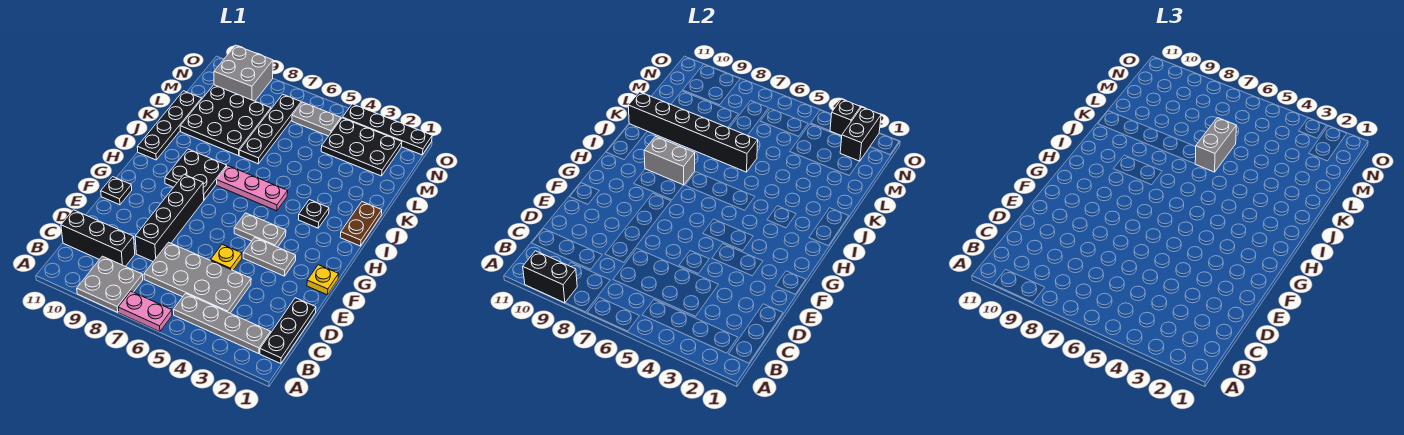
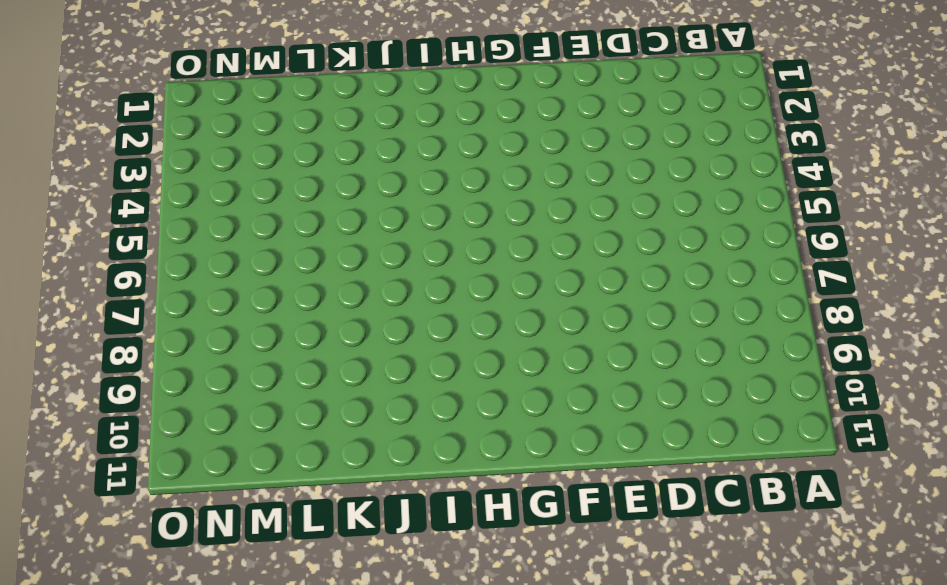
none -> pink plate A6:A7 level 1
none -> grey plate A8:B9 level 1
none -> black plate B1:D1 level 1

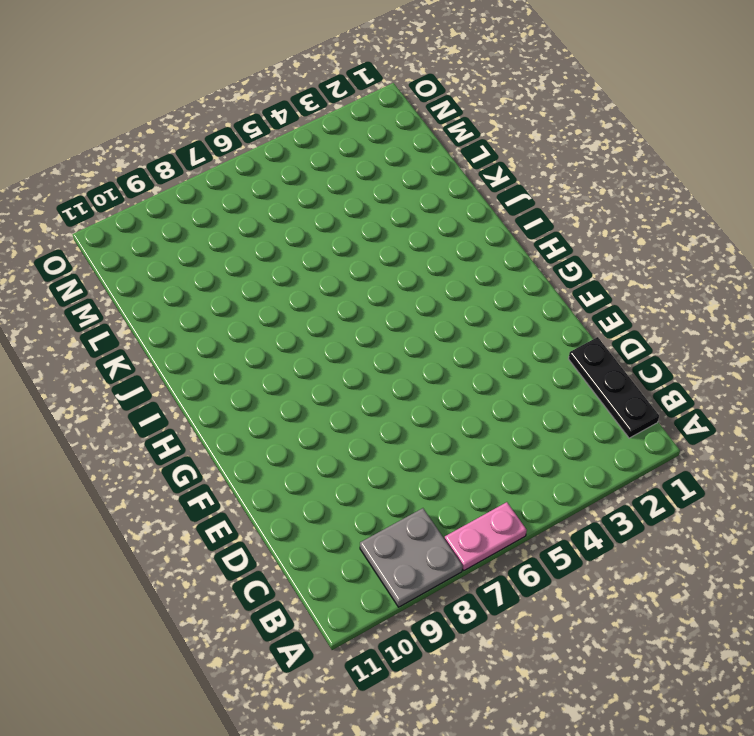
none -> grey plate B2:B5 level 1
none -> grey plate C4:D7 level 1
none -> black brick C9:C11 level 1

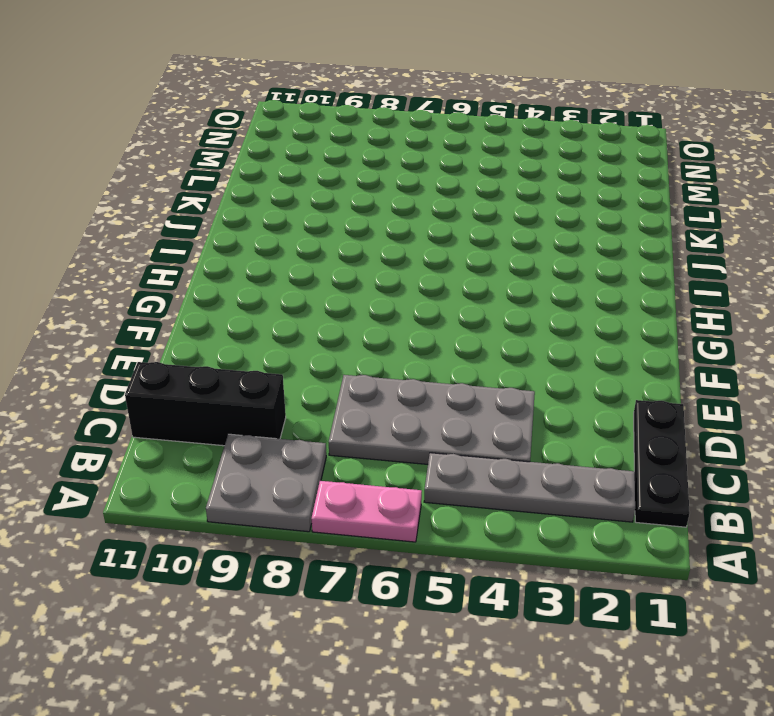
none -> black brick D8:G8 level 1
none -> yellow plate E5 level 1
none -> yellow plate F1 level 1

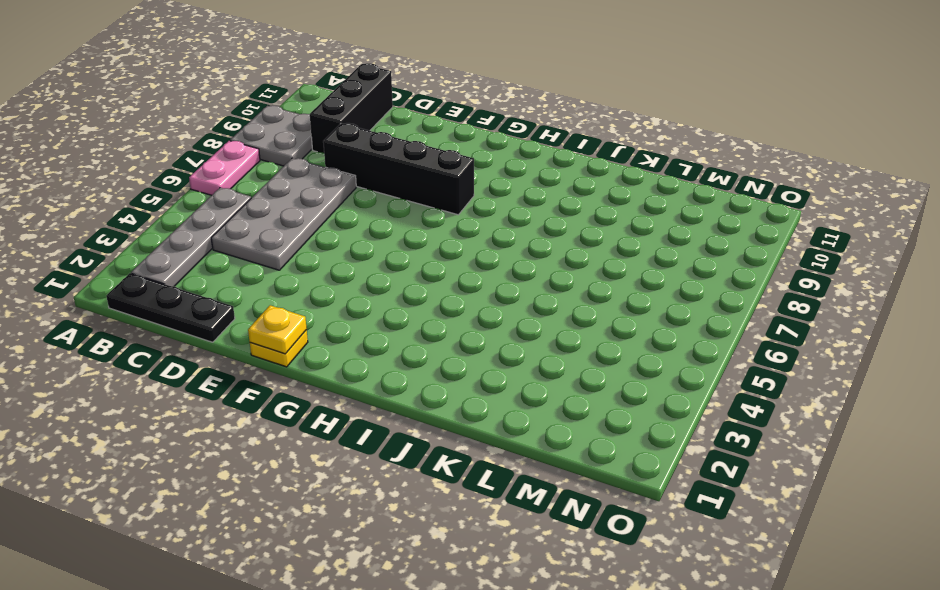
yellow plate F1 level 2 -> yellow plate E5 level 1
none -> grey plate F3:F4 level 1
none -> black plate F11 level 1
none -> grey plate G4:G5 level 1

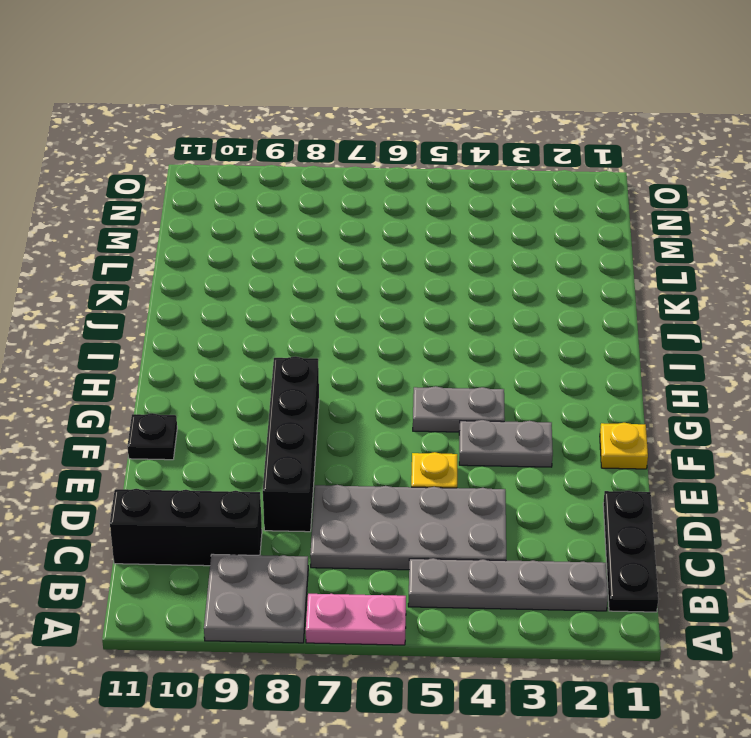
none -> black plate H8:I9 level 1
none -> brown plate I1:J1 level 1
none -> black plate I3 level 1

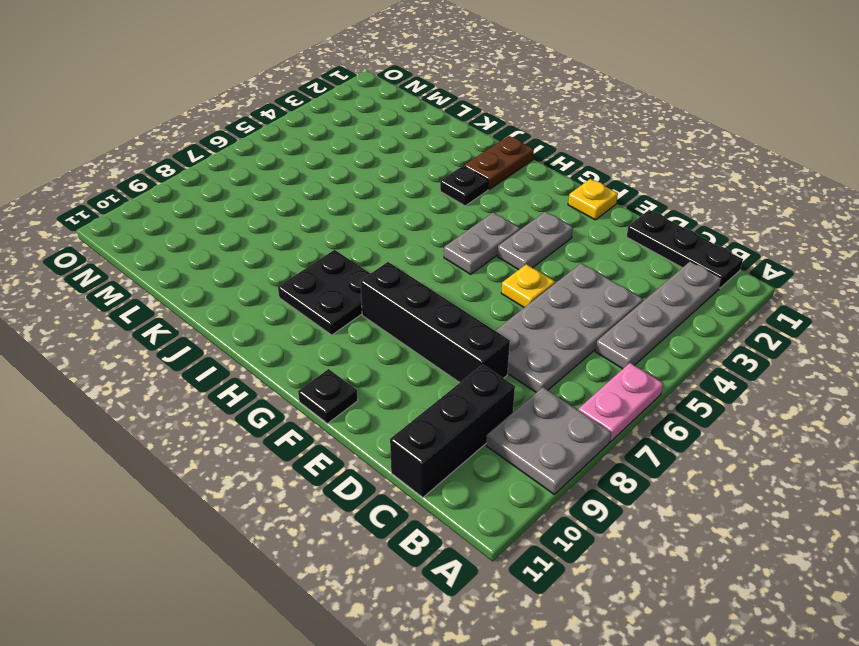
brown plate I1:I2 level 1 -> brown plate I1:J1 level 1
none -> pink plate I5:I7 level 1
none -> black plate I11:L11 level 1
none -> black plate K7:N7 level 1

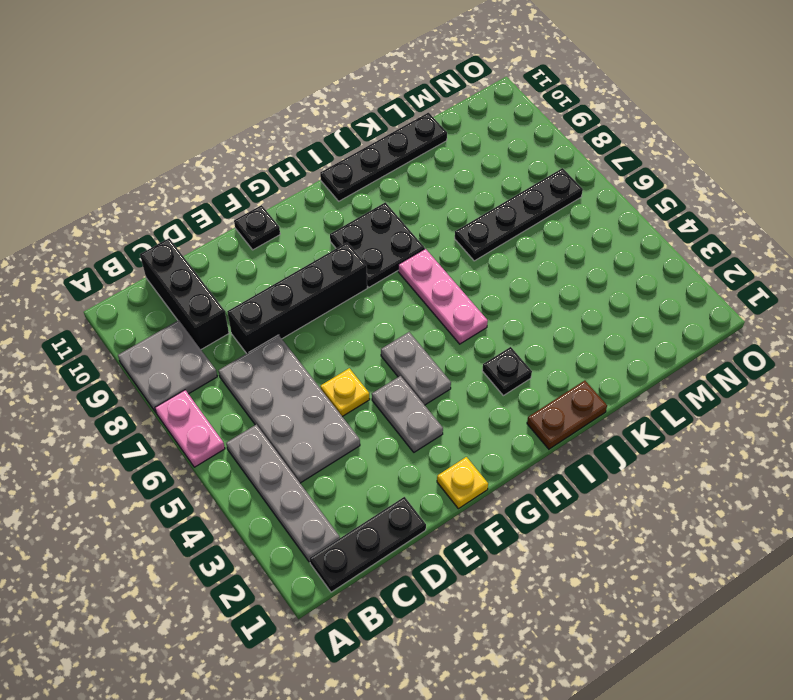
none -> black plate K8:M10 level 1
none -> black plate M2:N4 level 1
none -> grey plate N5:N6 level 1

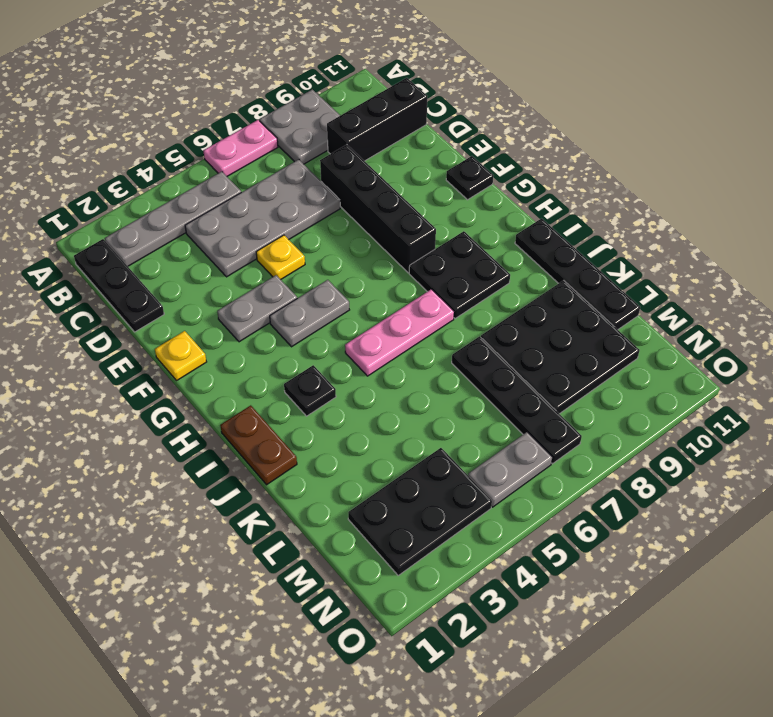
none -> grey brick N9:O10 level 1
none -> black plate O1:O4 level 1
none -> black brick A9:A10 level 2

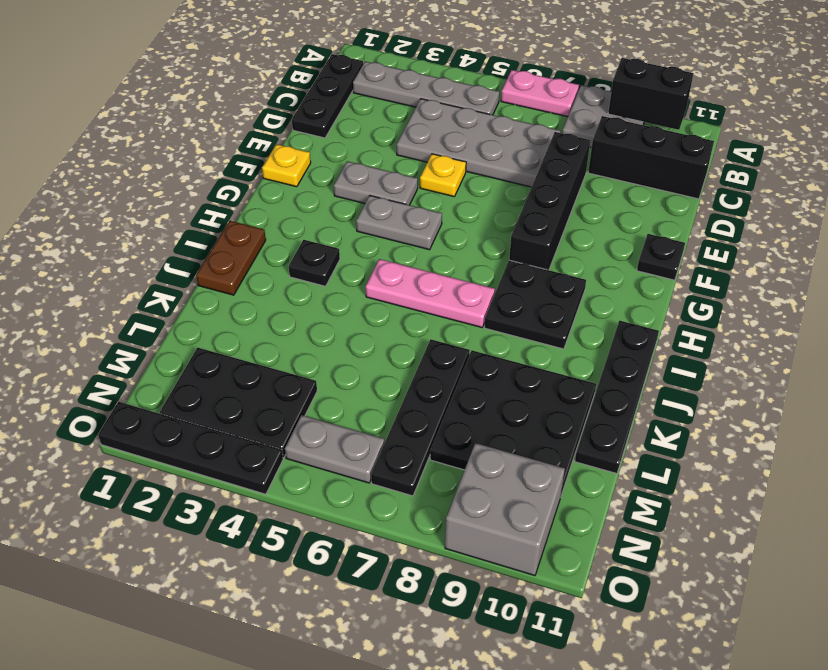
none -> grey brick I8:I9 level 2
none -> black brick K6:K11 level 2
none -> black brick N2:O2 level 2

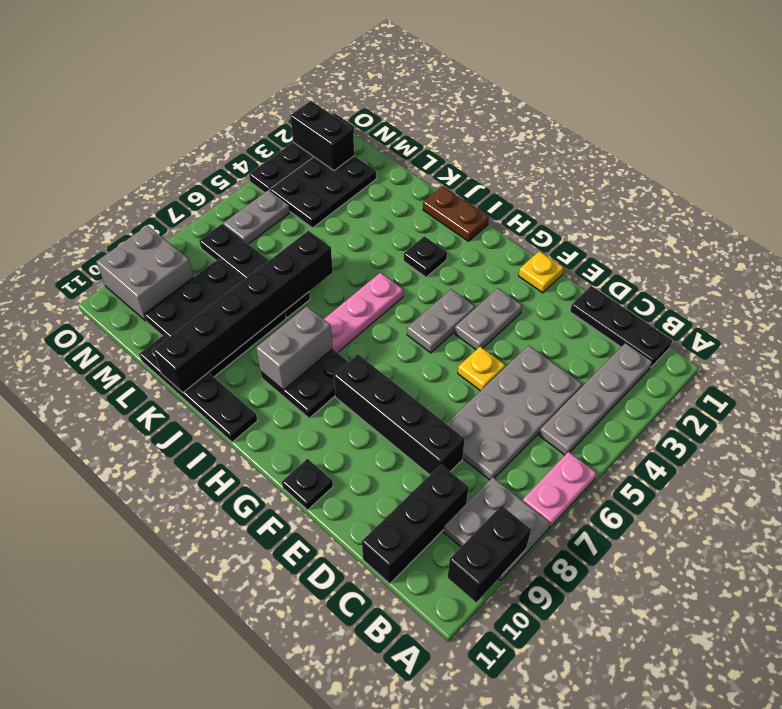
none -> black brick O3 level 2
none -> grey brick K6:L6 level 3

